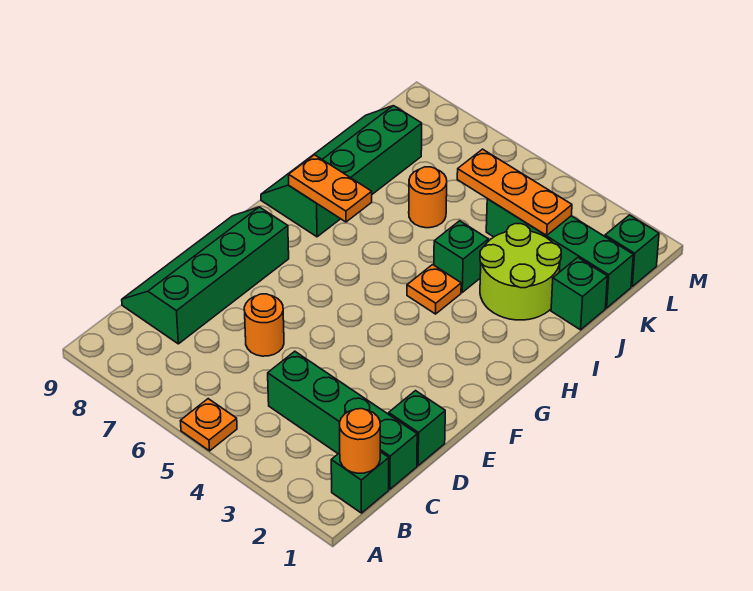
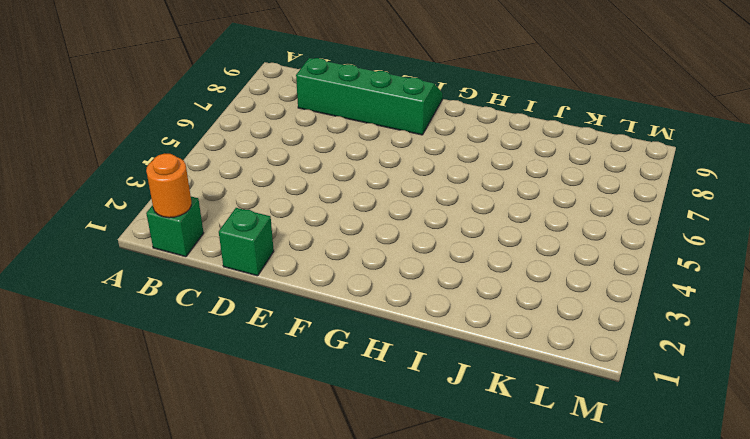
none -> orange plate A5 level 1
none -> green brick C1:C4 level 1
none -> orange round brick D6 level 1

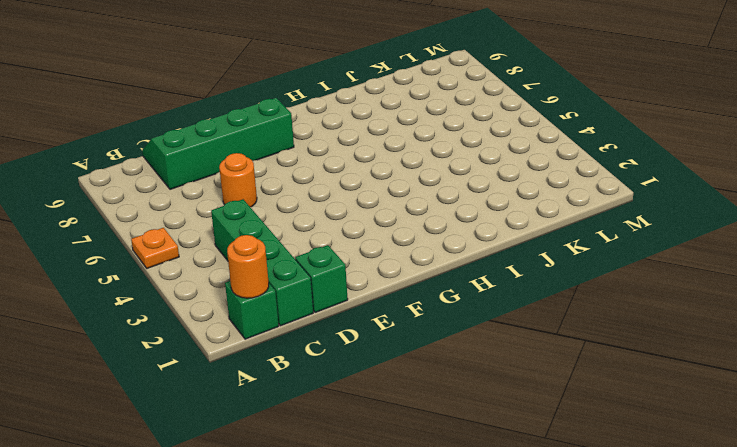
none -> orange plate H4 level 1
none -> green slope H8:K9 level 1 top 8
none -> lime round brick I2:J3 level 1

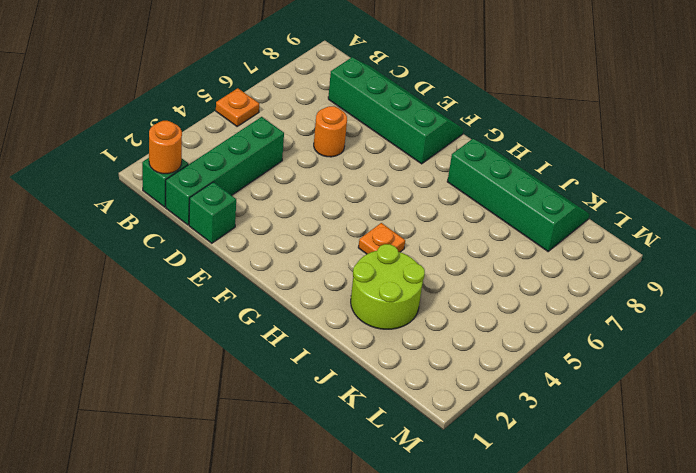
none -> green brick I4 level 1
none -> green brick J1 level 1
none -> orange round brick J6 level 1

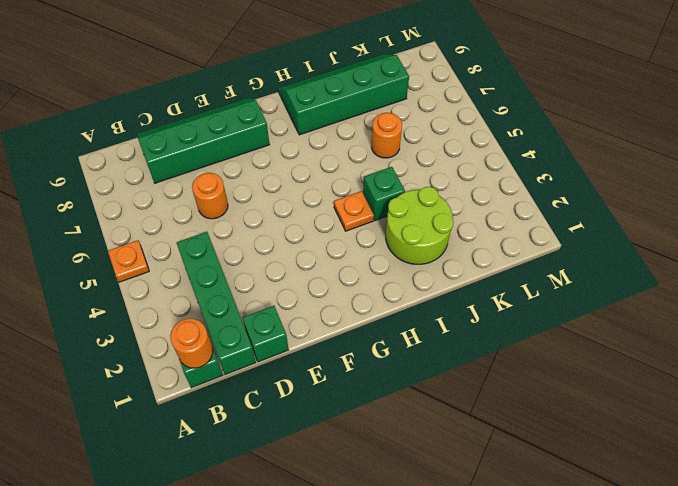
none -> green brick J1 level 1
none -> green brick K1:K4 level 1
none -> green brick L1 level 1

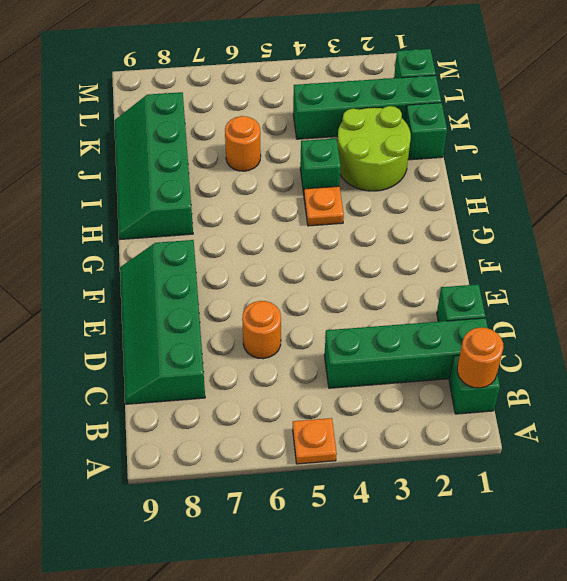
none -> orange plate H7:H8 level 2
none -> orange plate K3:K5 level 2

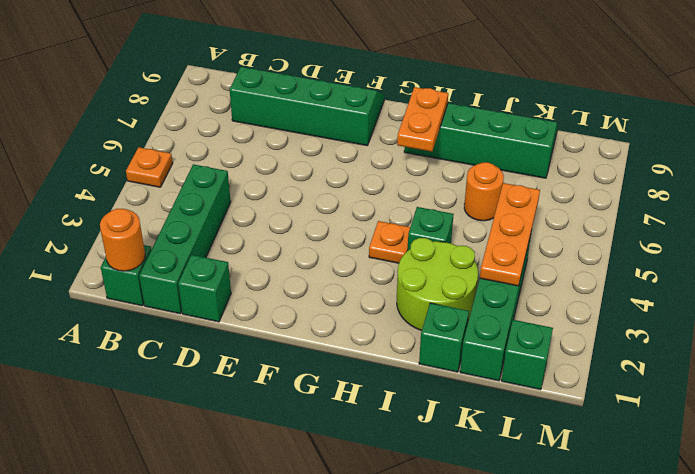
none -> orange round brick D6 level 1

